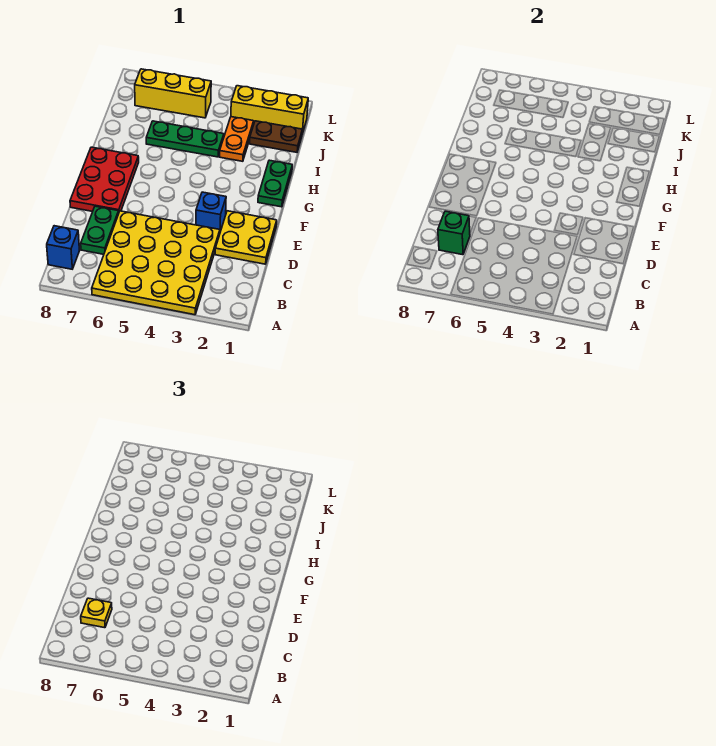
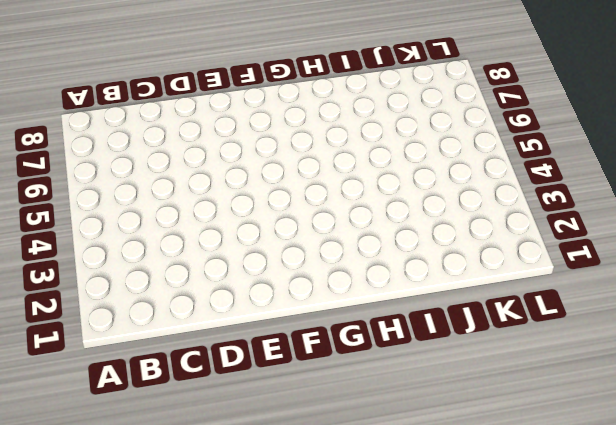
none -> yellow plate A3:D6 level 1
none -> blue brick B8 level 1
none -> green plate C7:D7 level 1

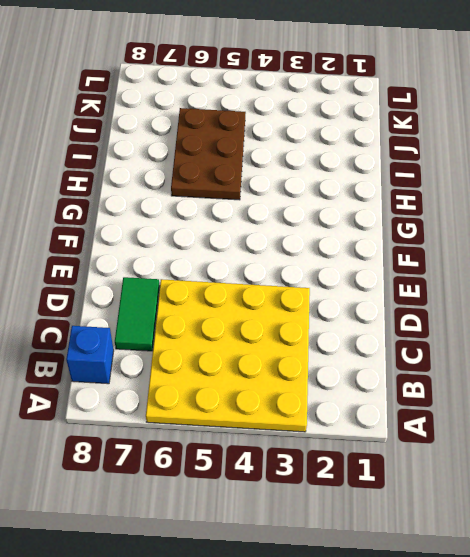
green tile C7:D7 level 1 -> green plate C7:D7 level 1
brown plate H5:J6 level 1 -> green plate I4:I6 level 1
none -> yellow plate D1:E2 level 1
none -> blue brick E3 level 1
none -> red plate E7:G8 level 1

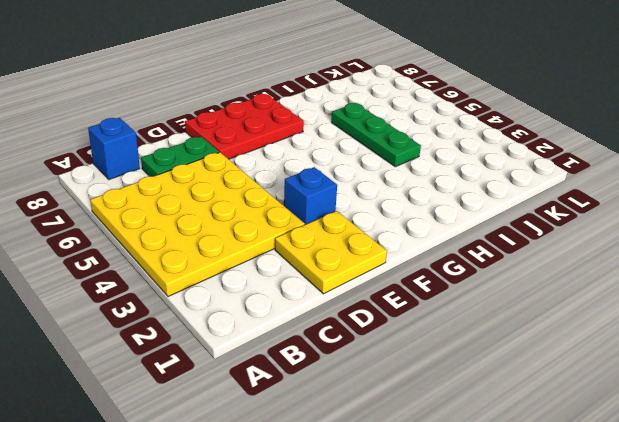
none -> green plate G1:H1 level 1
none -> orange plate I3:J3 level 1
none -> brown plate J1:J2 level 1

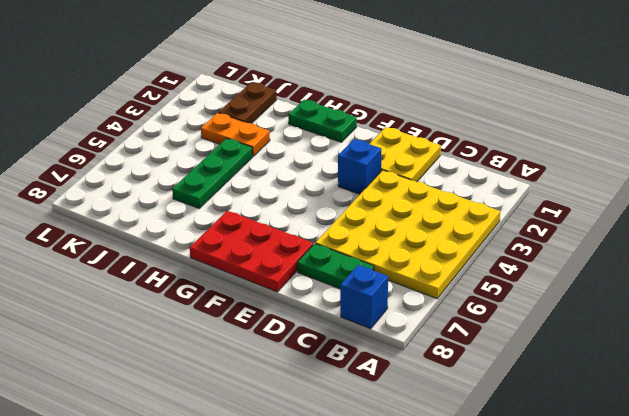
none -> yellow brick K1:K3 level 1
none -> yellow brick K5:K7 level 1
none -> green brick C7 level 2

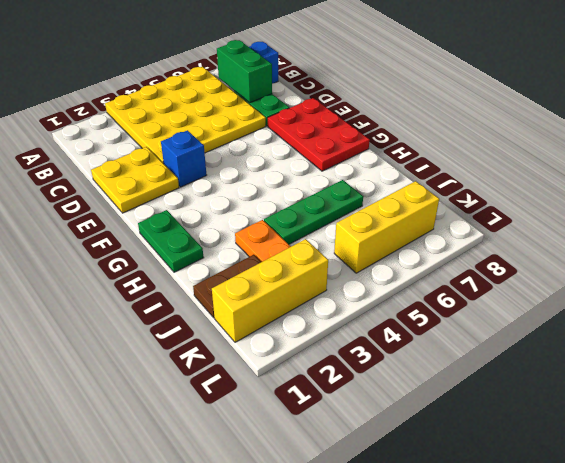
green brick B7:C7 level 2 -> green brick C7 level 2
none -> yellow plate C7 level 3

